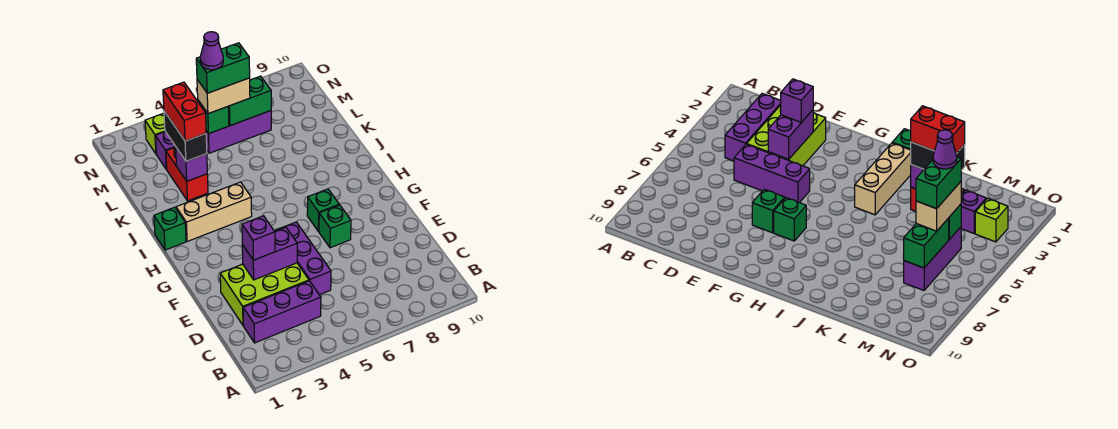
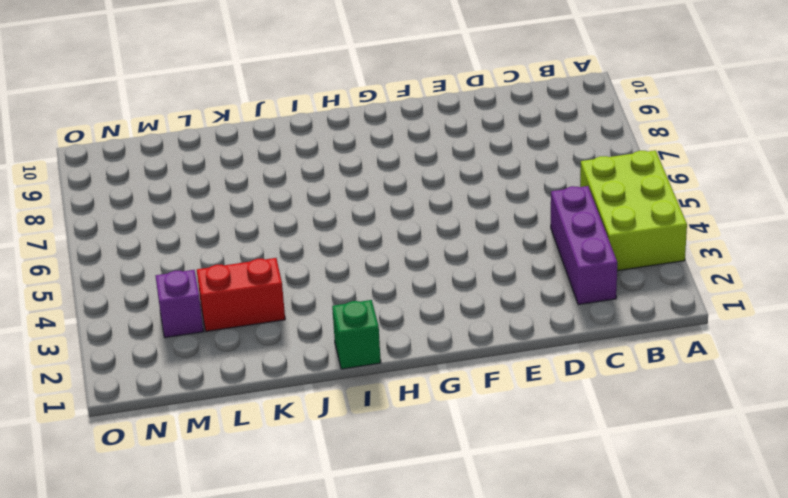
lime brick A3:B5 level 1 -> lime brick D2:E4 level 1
none -> purple brick D5:F5 level 1
none -> green brick F7 level 1
none -> green brick G7 level 1

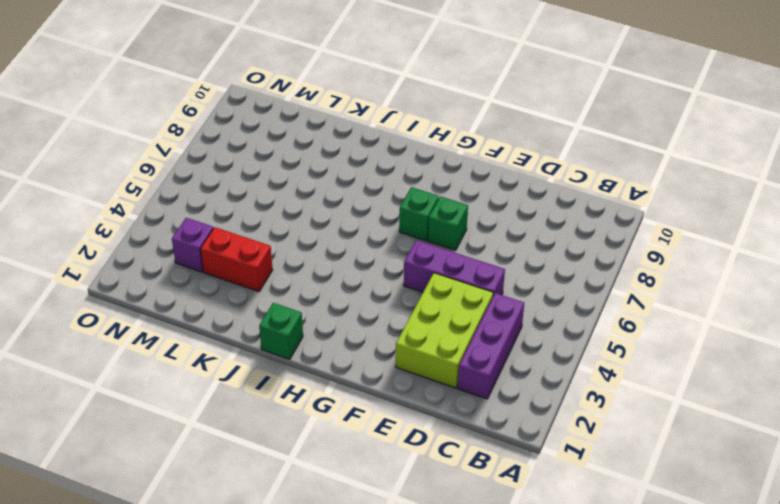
none -> tan brick I2:I4 level 1
none -> purple brick M5:M7 level 1
none -> lime brick N3 level 1

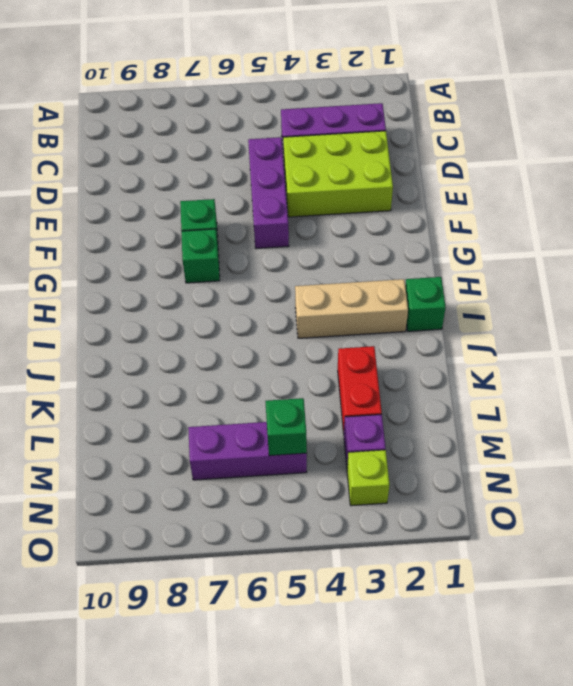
none -> purple brick E3:E4 level 2
none -> purple brick K3 level 2
none -> green brick M6:M7 level 2

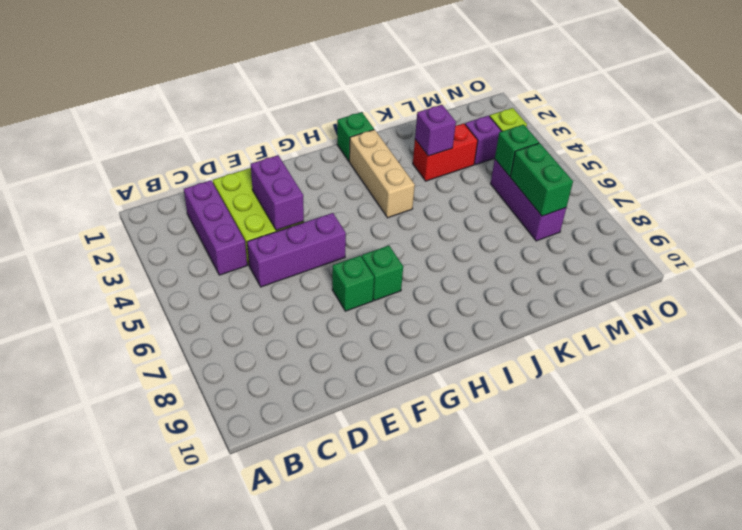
none -> purple brick E3 level 3
none -> black brick K3:L3 level 3
none -> tan brick M5:M6 level 3

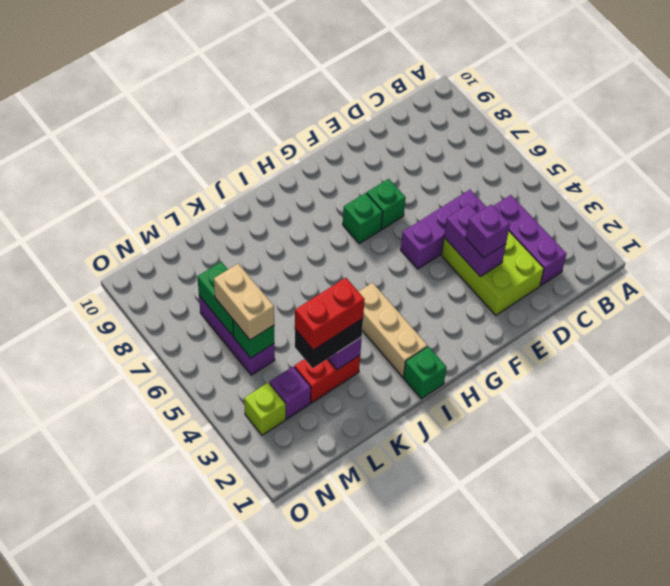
none -> green brick M5:M6 level 4
none -> purple cone M5 level 5

